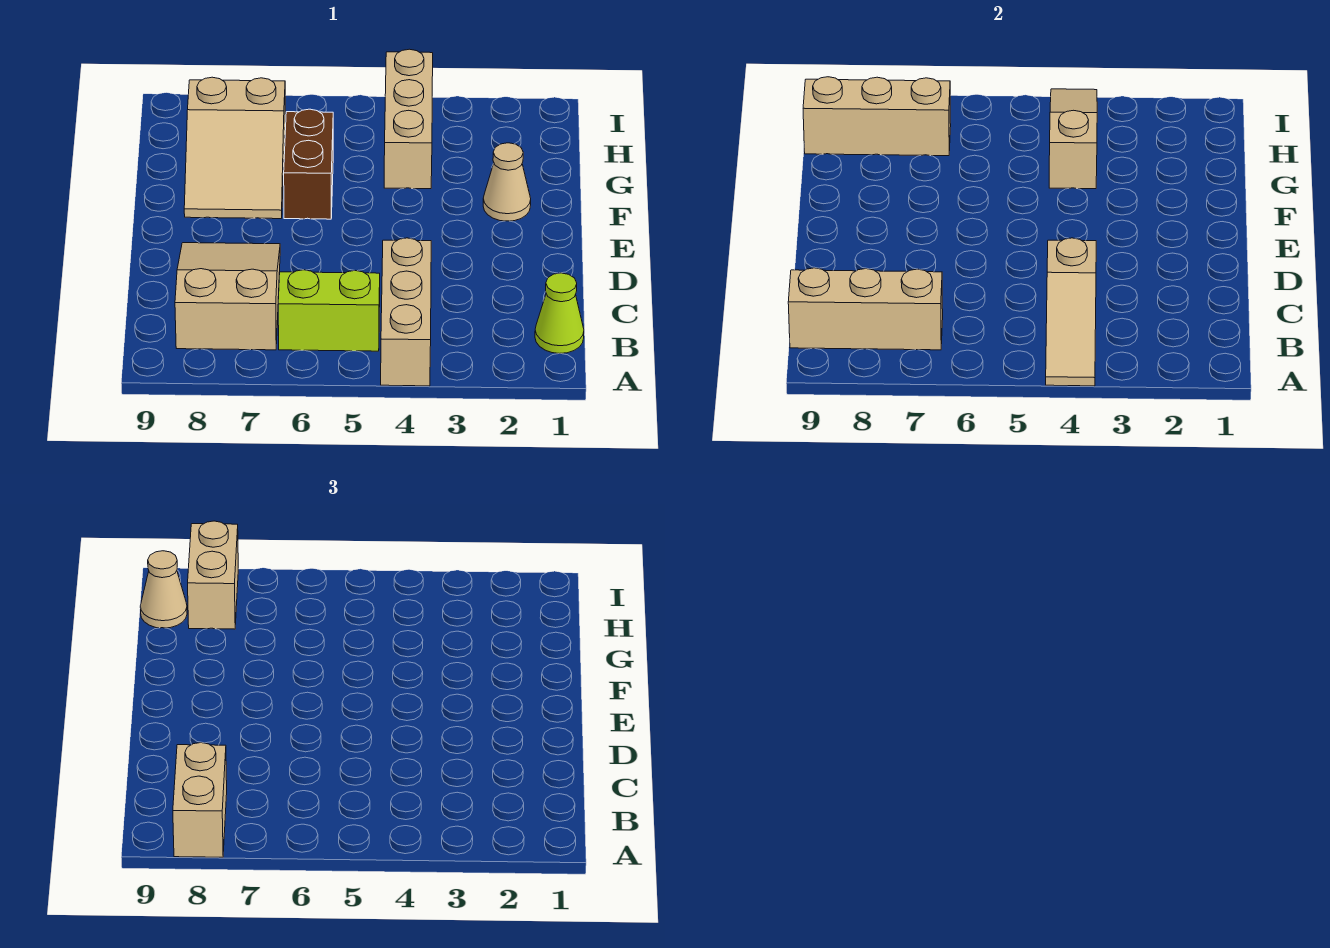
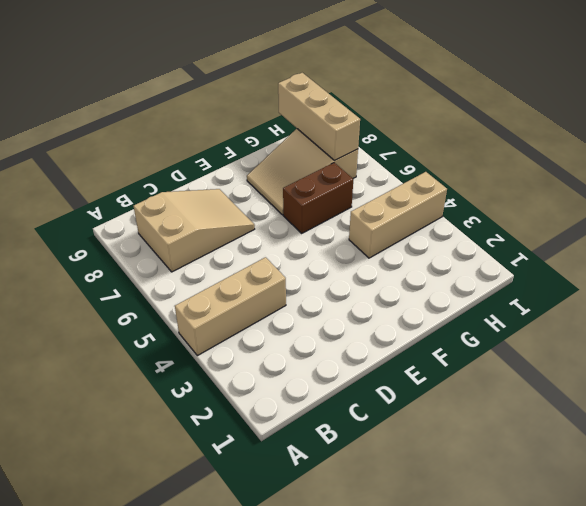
none -> lime cone B1 level 1
none -> lime brick B5:B6 level 1
none -> tan cone F2 level 1

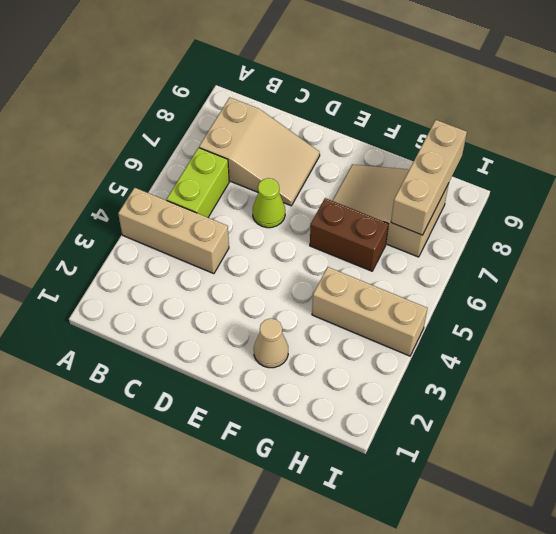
lime cone D6 level 1 -> lime cone B1 level 1
none -> tan slope A4:C4 level 2 top C
none -> tan brick B7:B9 level 2
none -> tan slope G4:I4 level 2 top G

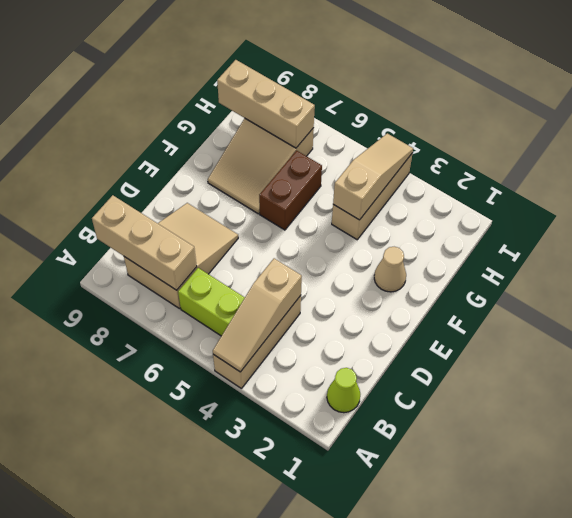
none -> tan brick A8:B8 level 3
none -> tan brick H8:I8 level 3
none -> tan cone H9 level 3

